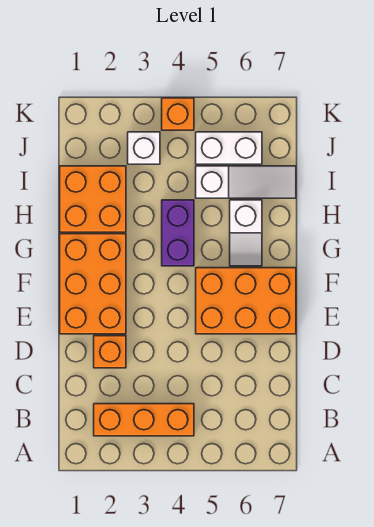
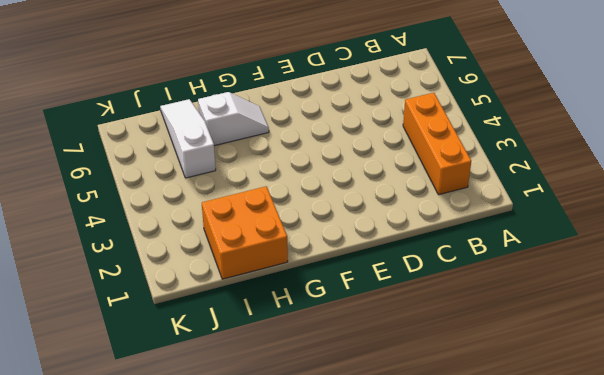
none -> orange brick D2 level 1
none -> orange brick E1:G2 level 1

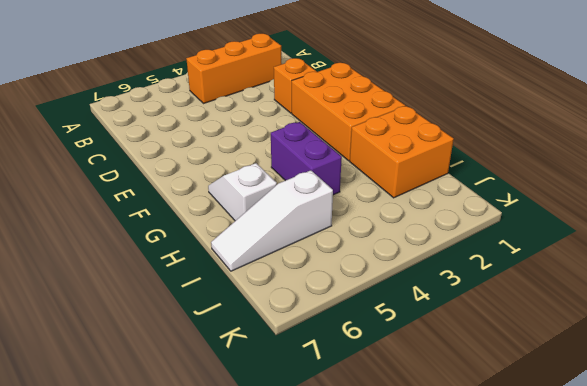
none -> orange brick E5:F7 level 1
none -> white brick J3 level 1

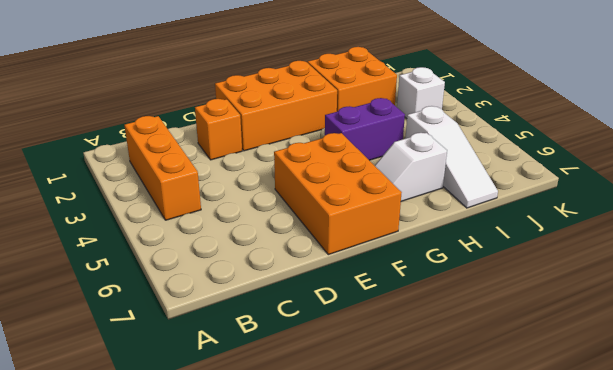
none -> white brick J5:J6 level 1
none -> orange brick K4 level 1

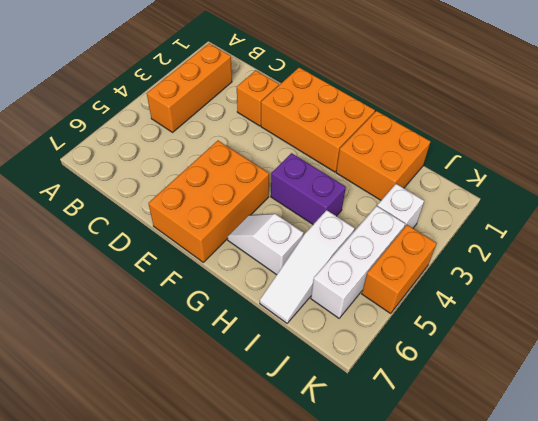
white brick J4:J6 level 1 -> white brick J5:J6 level 1
orange brick K4:K5 level 1 -> orange brick K4 level 1

